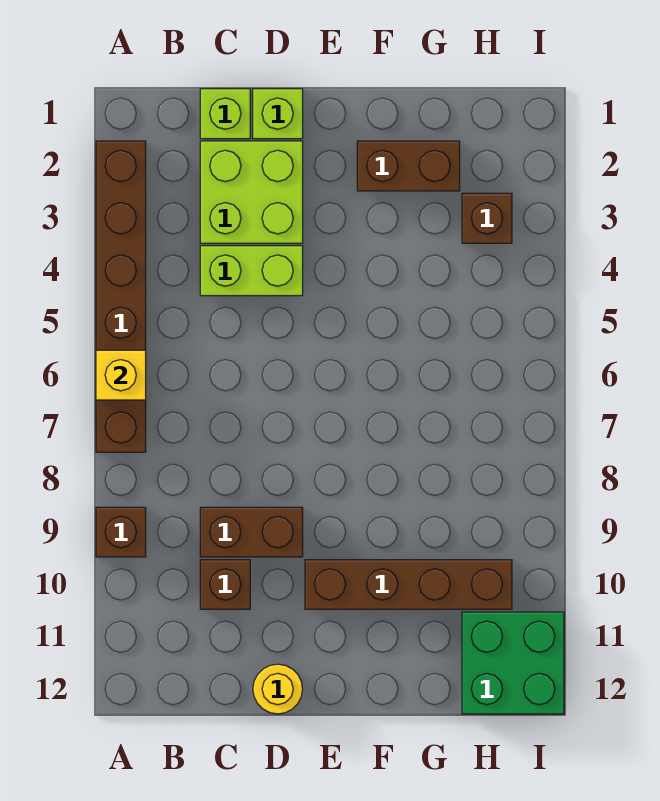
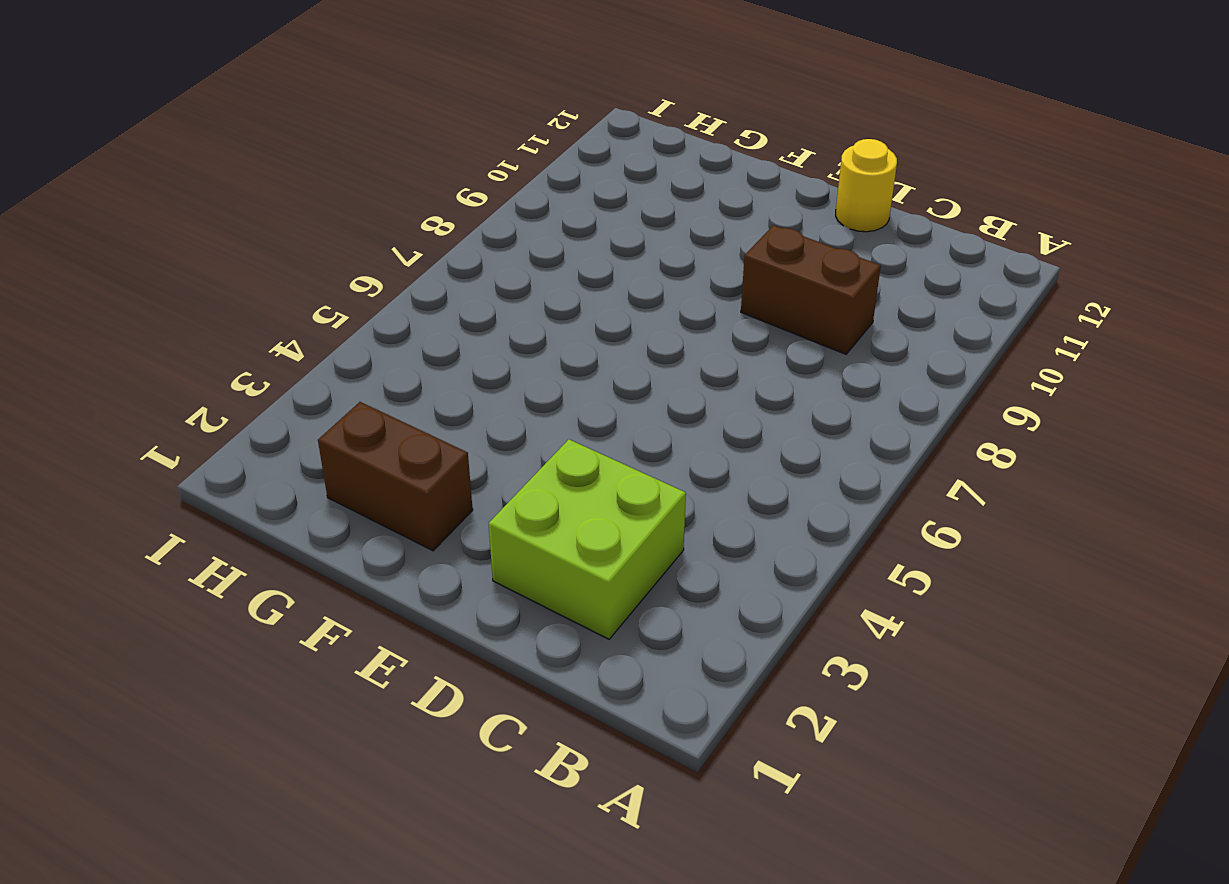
none -> brown brick A2:A7 level 1
none -> brown brick A9 level 1
none -> lime brick C1 level 1

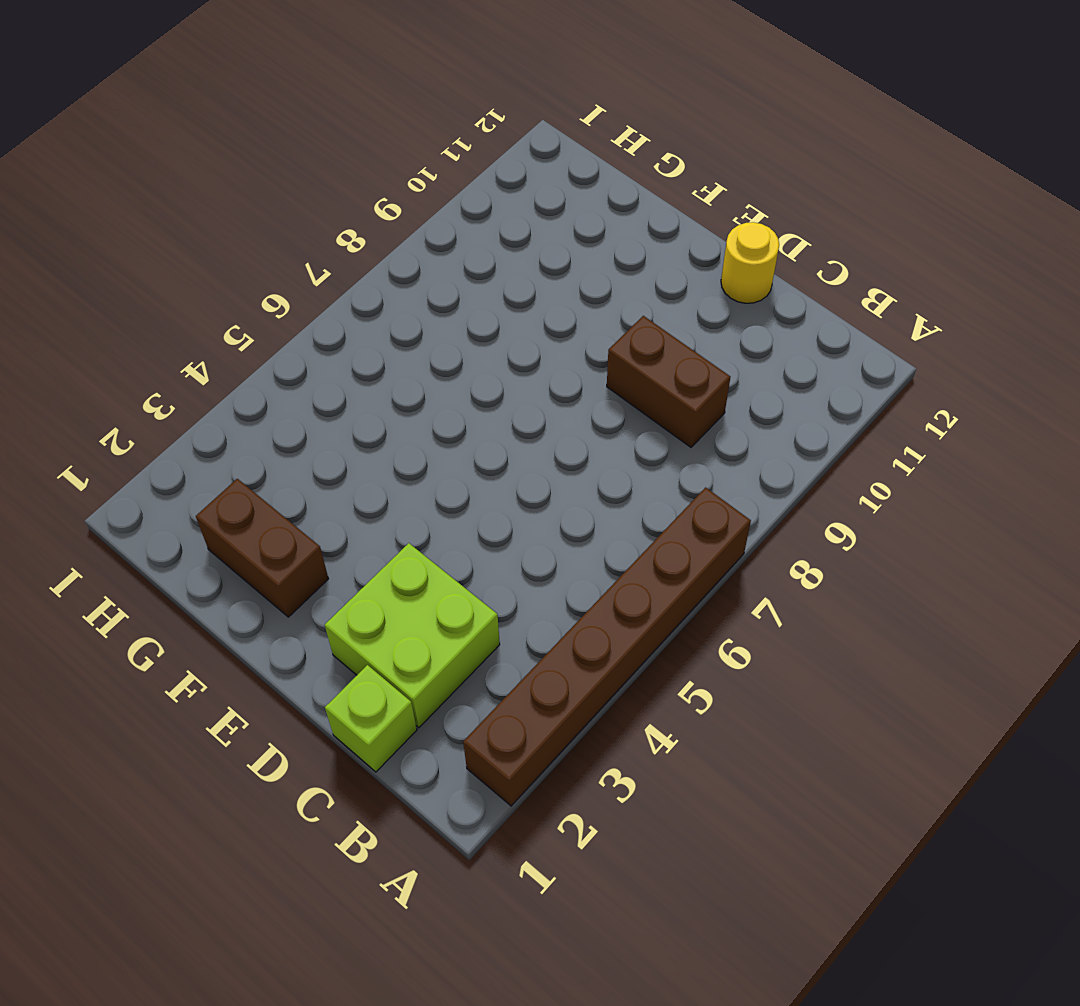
none -> brown brick A9 level 1
none -> lime brick C4:D4 level 1
none -> brown brick C10 level 1

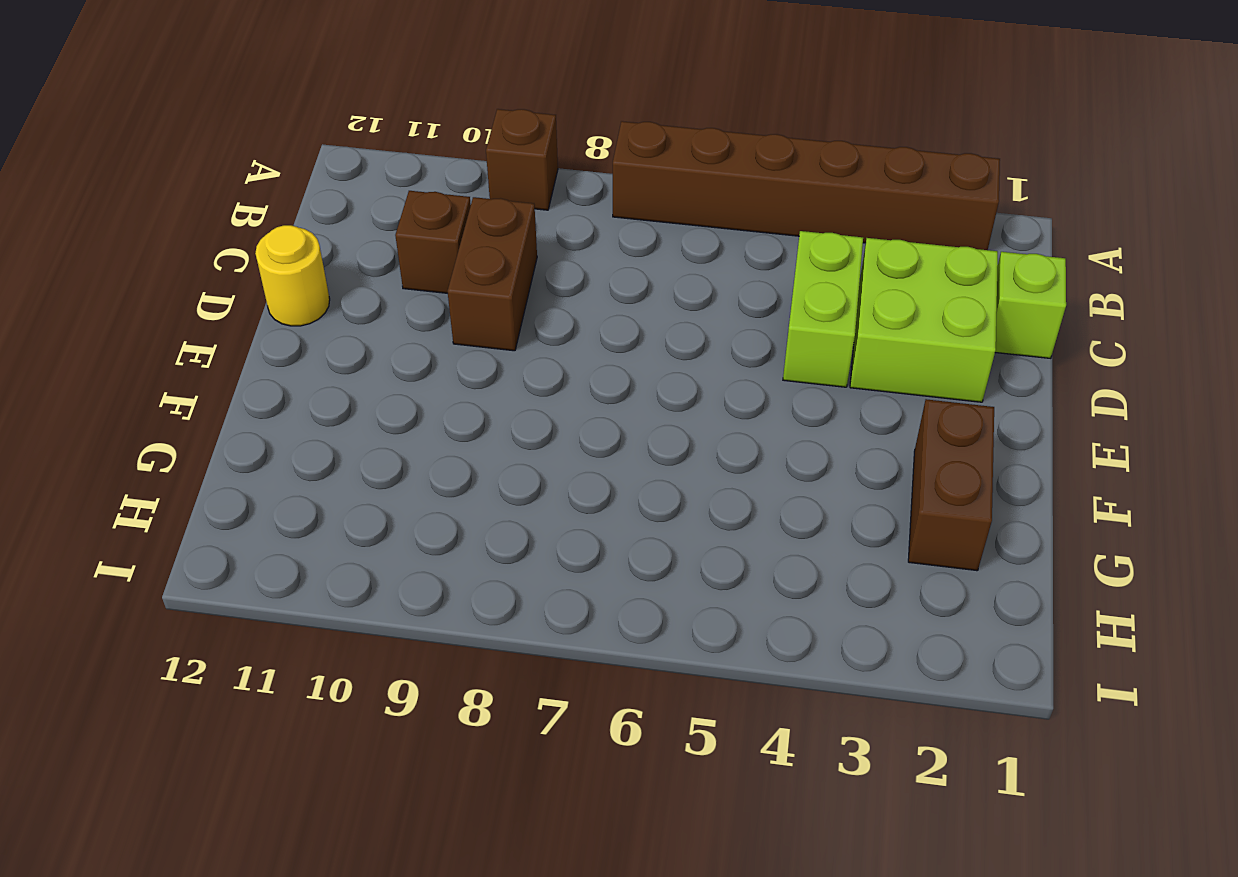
none -> lime brick D1 level 1
none -> brown brick E10:H10 level 1
none -> brown brick H3 level 1

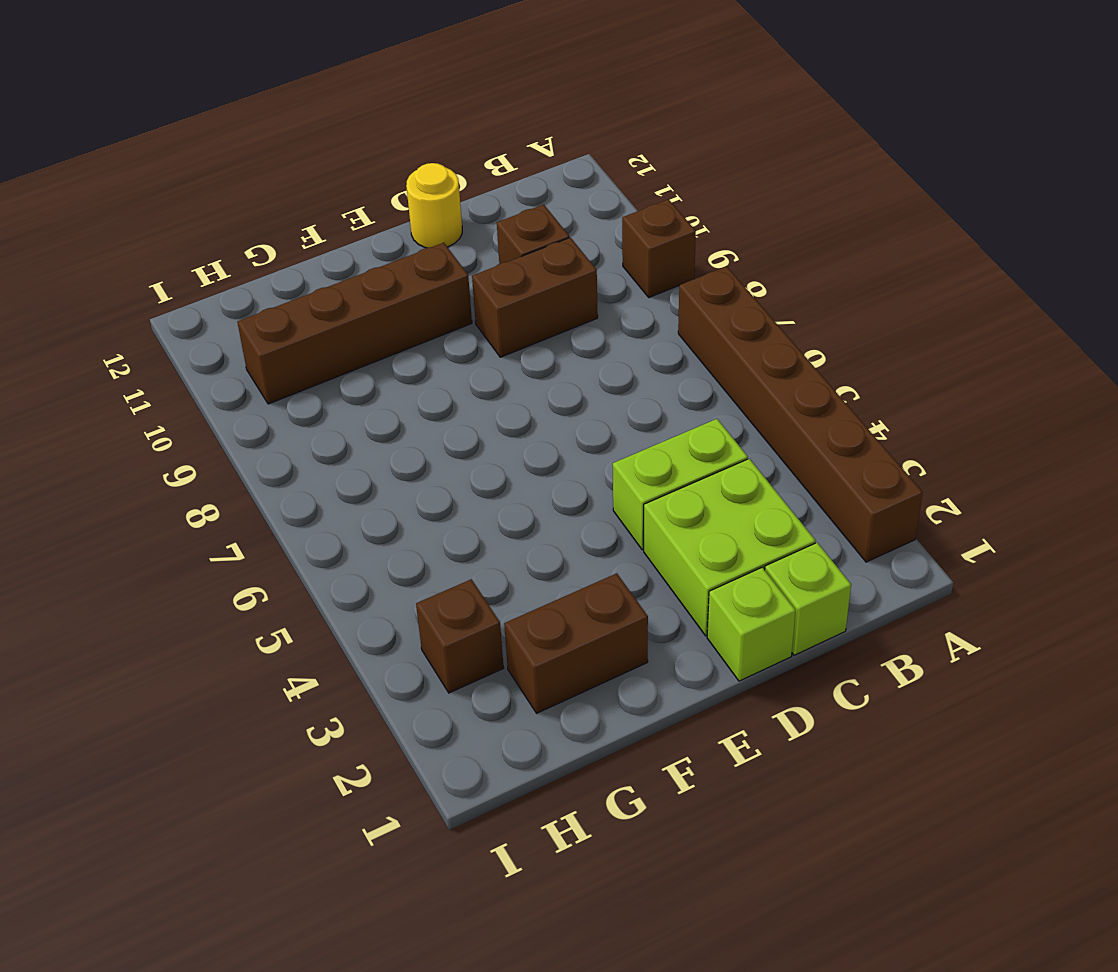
none -> green brick H11:I12 level 1
none -> yellow brick A6 level 2

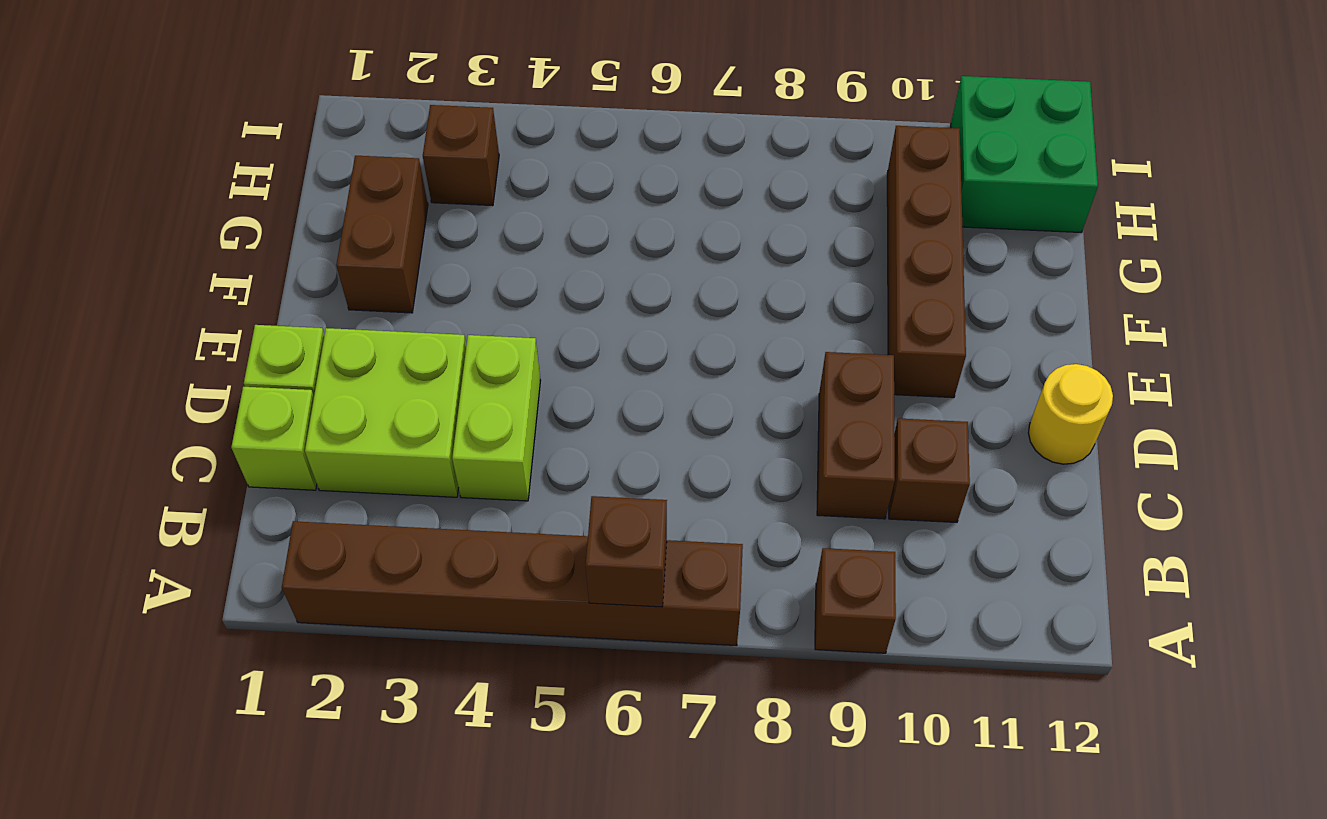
brown brick A6 level 2 -> yellow brick A6 level 2

